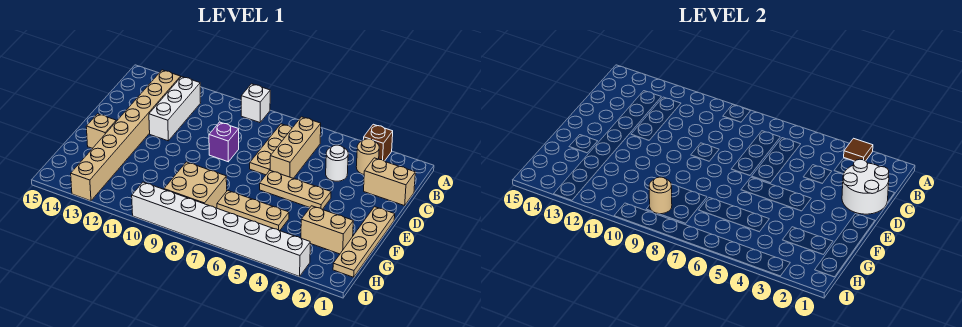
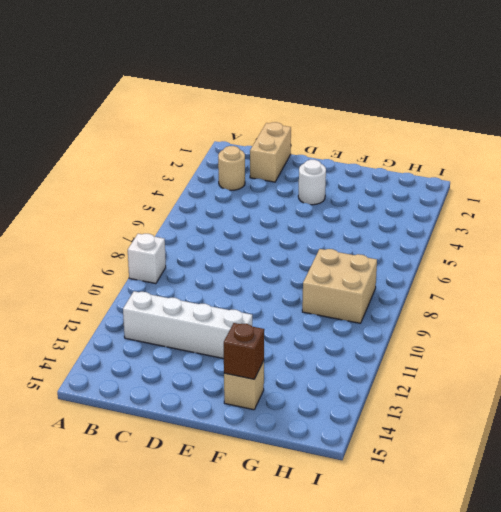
white brick B12:E12 level 1 -> white brick B12:D12 level 1
white round brick E3 level 1 -> white round brick C4 level 1
brown brick F14 level 2 -> brown brick A3 level 1
none -> tan brick B6:D6 level 1
none -> tan plate B7:D7 level 1
none -> tan brick B13:I13 level 1

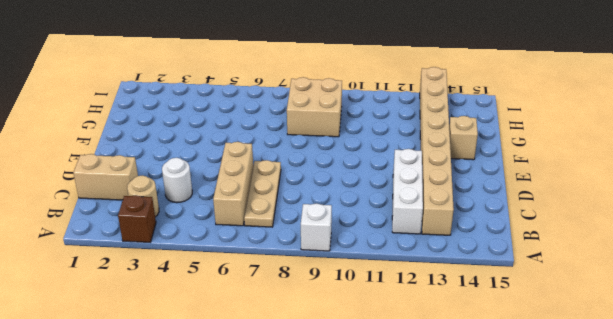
none -> purple brick D9 level 1
none -> tan plate E1:H1 level 1
none -> tan plate E4:E6 level 1

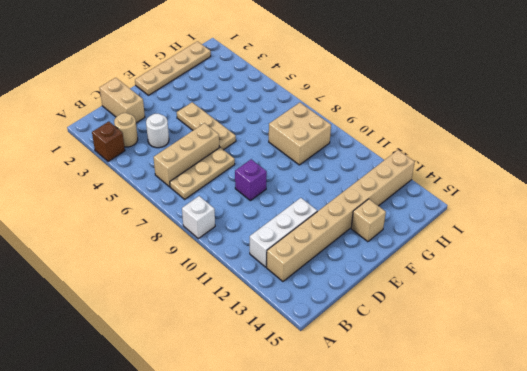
none -> tan brick G2:G3 level 1
none -> tan plate G5:G7 level 1
none -> white brick I3:I10 level 1

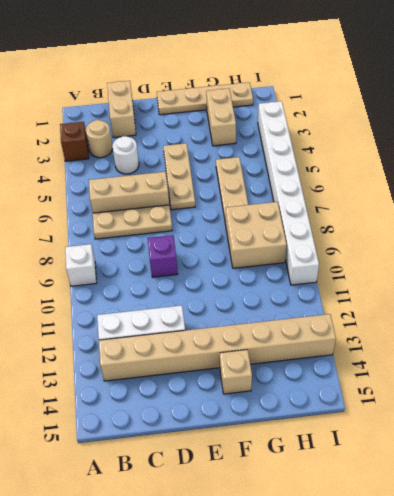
none -> brown tile A3 level 2
none -> white round brick C1:D2 level 2
none -> tan round brick H9 level 2

